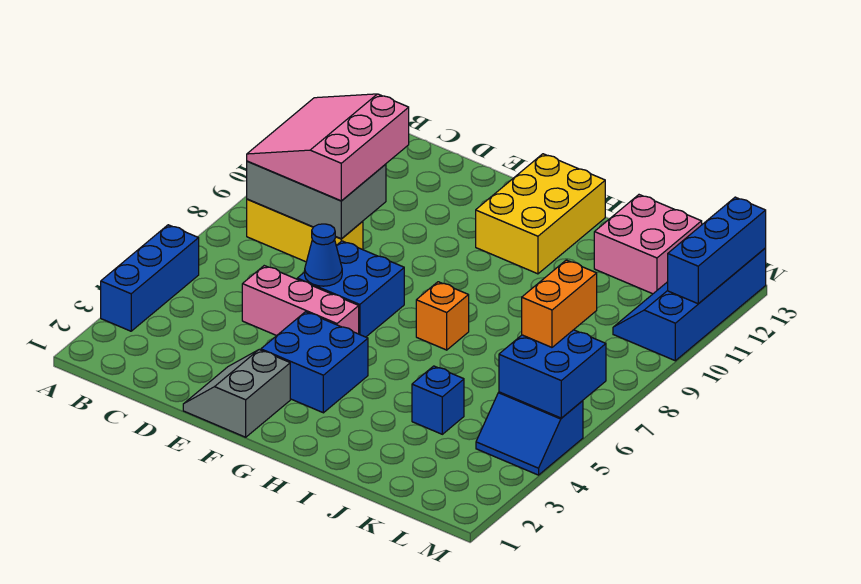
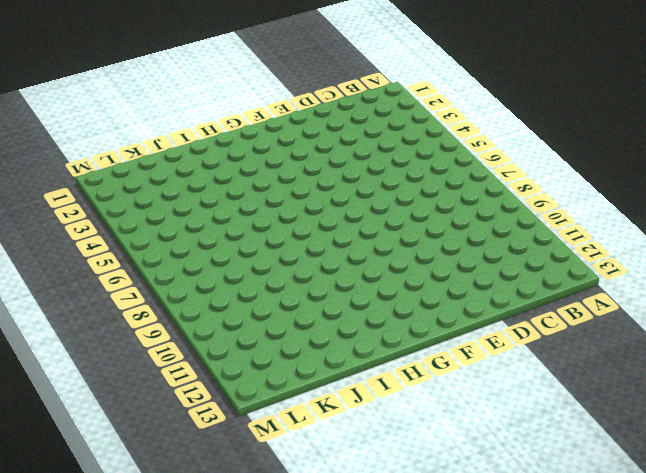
none -> blue brick A3:A5 level 1
none -> yellow brick B8:D8 level 1
none -> pink brick D5:F5 level 1

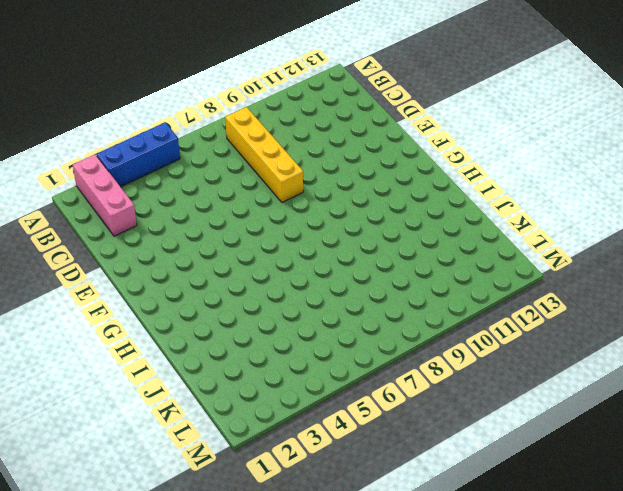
pink brick A2:C2 level 1 -> pink brick D5:F5 level 1
yellow brick B8:E8 level 1 -> yellow brick B8:D8 level 1
none -> grey slope E1:F2 level 1 top F
none -> blue brick E6:F7 level 1
none -> blue brick F3:G4 level 1

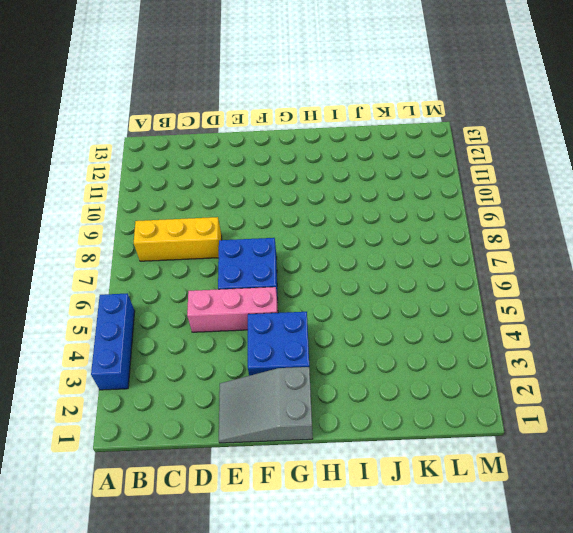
grey slope E1:G2 level 1 top G -> grey slope E1:F2 level 1 top F
none -> yellow brick G11:H13 level 1
none -> orange brick H7 level 1
none -> blue brick J4 level 1

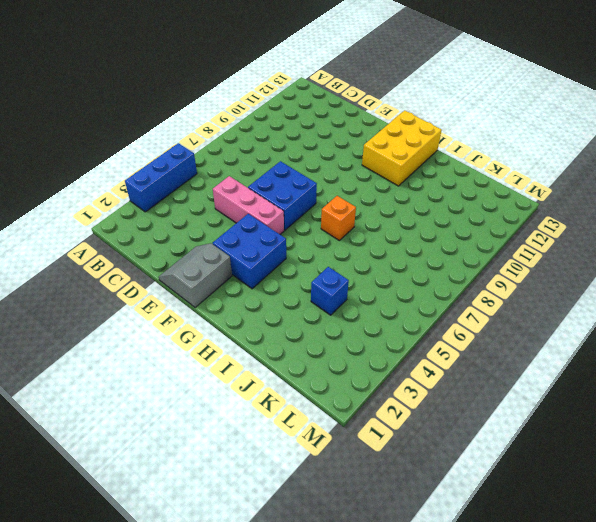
none -> yellow brick B8:D8 level 1
none -> pink brick J12:K13 level 1
none -> blue slope L4:M5 level 1 top 5

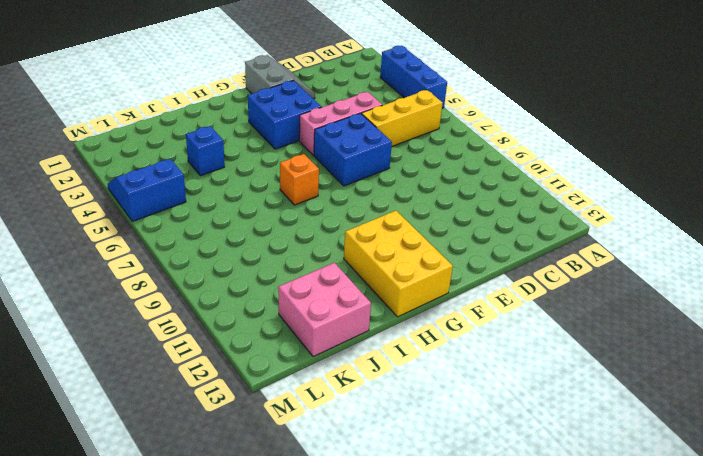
yellow brick B6:D6 level 1 -> yellow brick B8:D8 level 1
none -> blue slope L10:M13 level 1 top M
none -> grey brick B8:D9 level 2
none -> blue cone E6 level 2

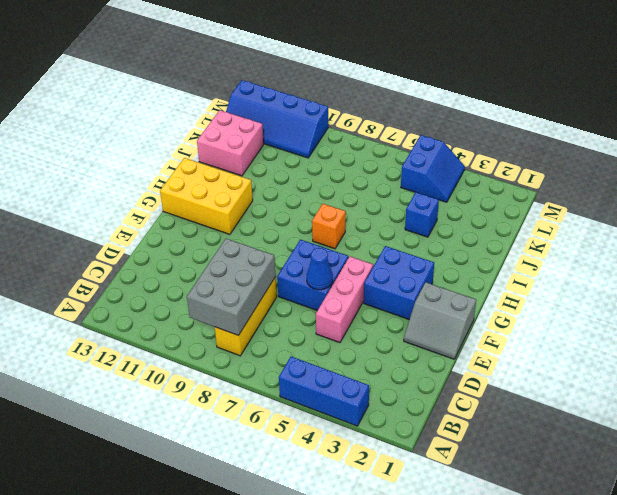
none -> blue brick L5:M6 level 2
none -> blue brick M11:M13 level 2
none -> pink slope B8:D10 level 3 top D

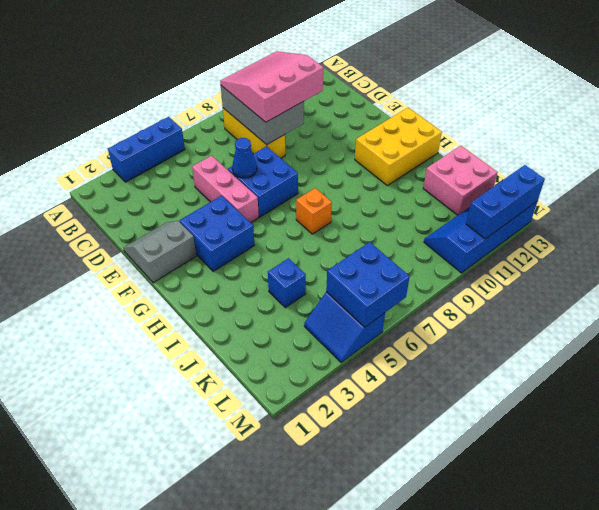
none -> orange brick L6:L7 level 3

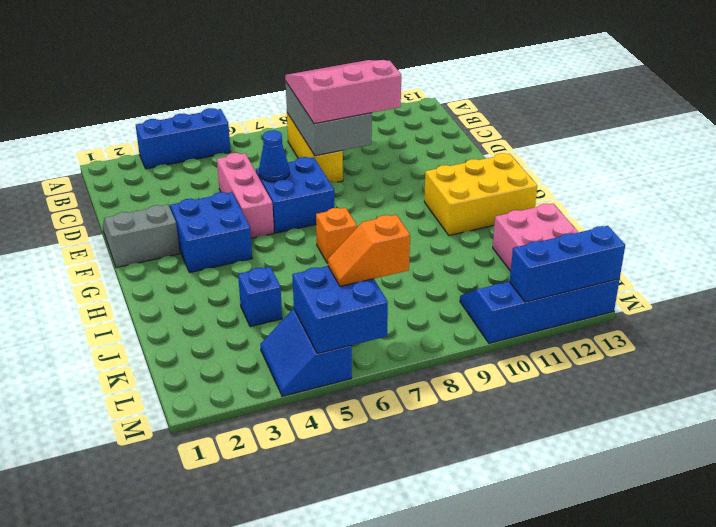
orange slope L6:L7 level 3 top 7 -> orange brick L6:L7 level 3

